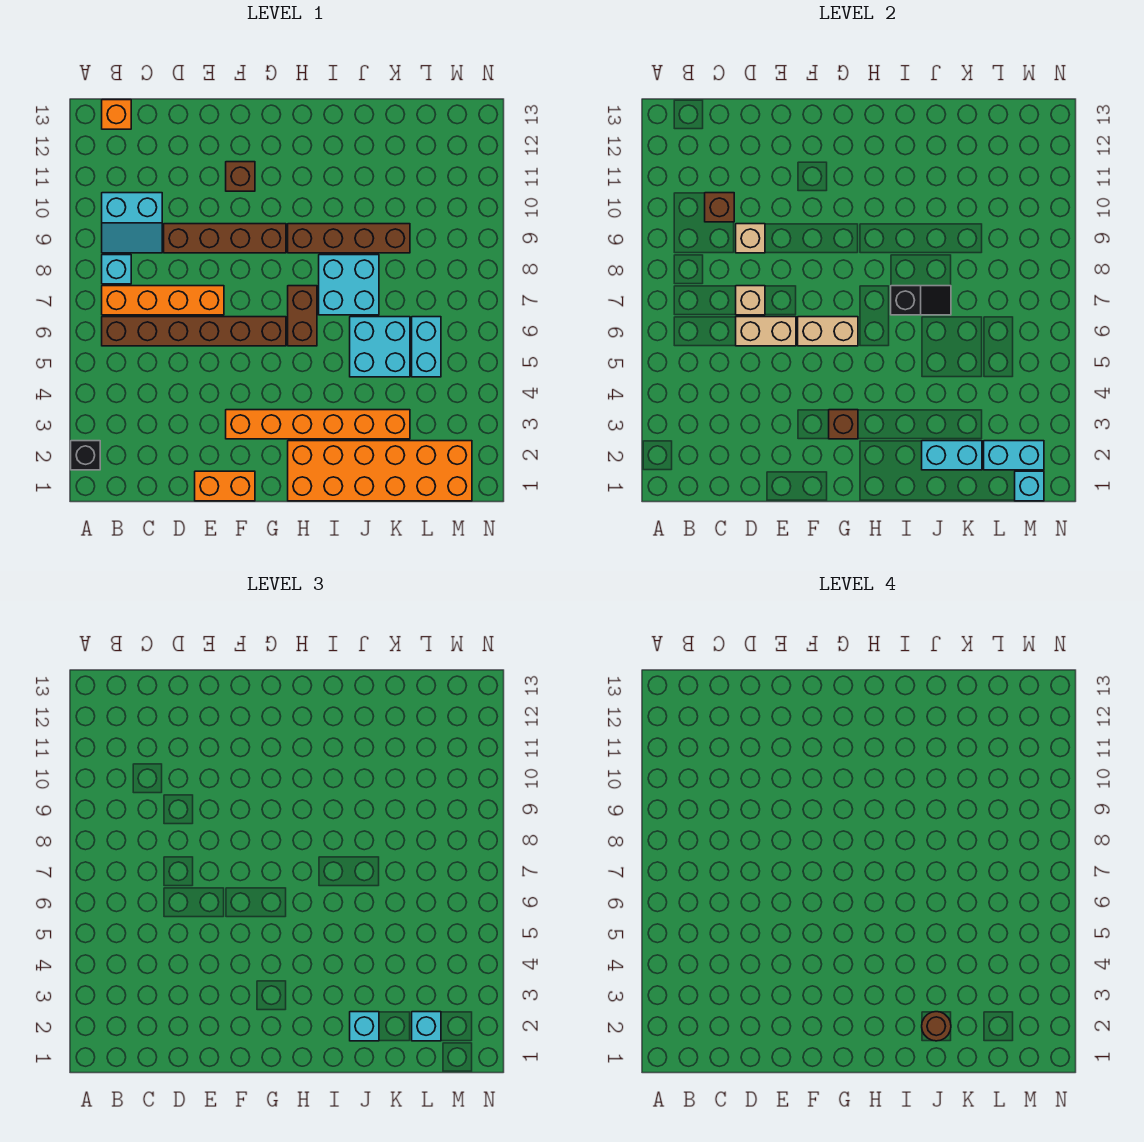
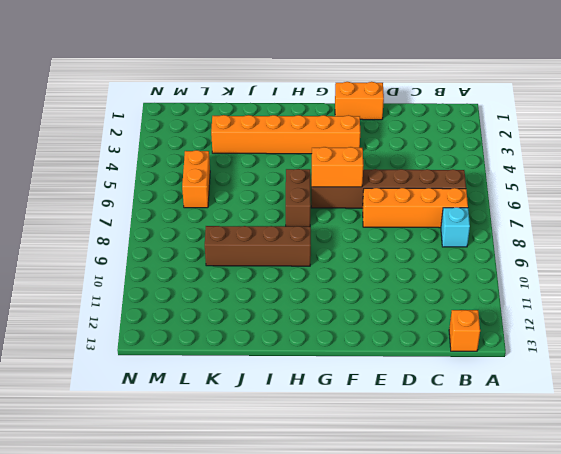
orange brick F6:G6 level 2 -> tan brick F6:G6 level 2
orange brick L5:L6 level 1 -> cyan brick L5:L6 level 1
none -> black brick A2 level 1
none -> cyan slope B9:C10 level 1 top 10
none -> brown brick D9:G9 level 1

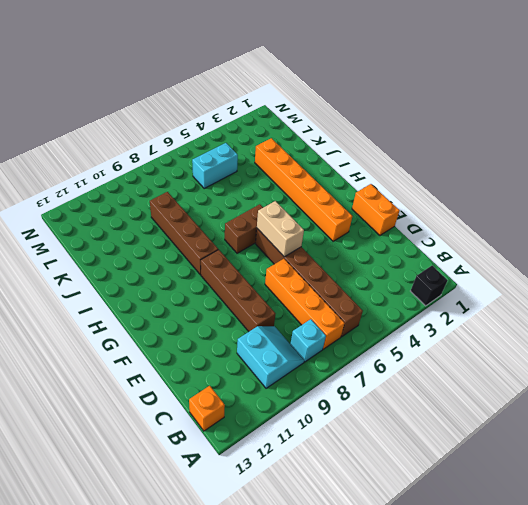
none -> brown brick F11 level 1
none -> orange brick H1:M2 level 1
none -> cyan brick I7:J8 level 1

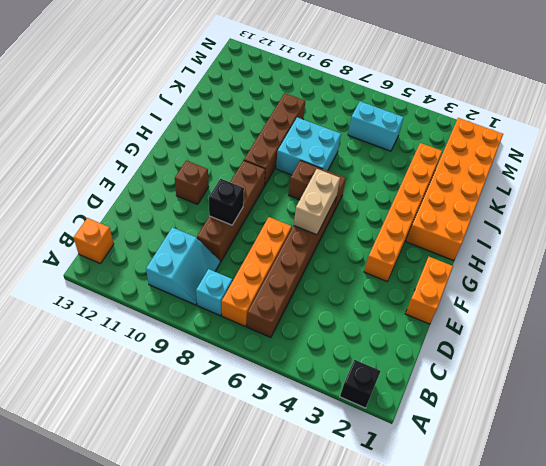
black brick E9 level 2 -> none
none -> cyan brick J5:K6 level 1
none -> brown brick C10 level 2
none -> tan brick D6:E6 level 2

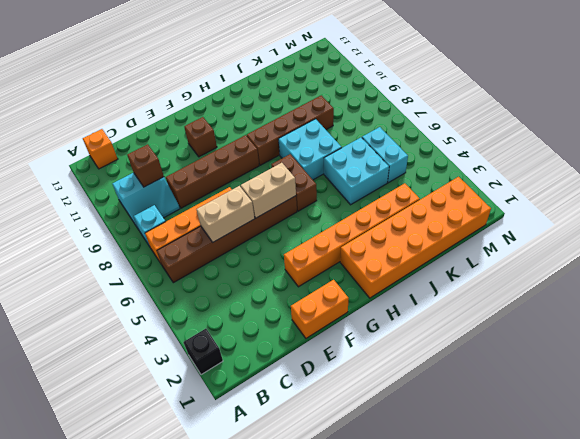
none -> tan brick D7 level 2
none -> tan brick D9 level 2
none -> brown brick G3 level 2

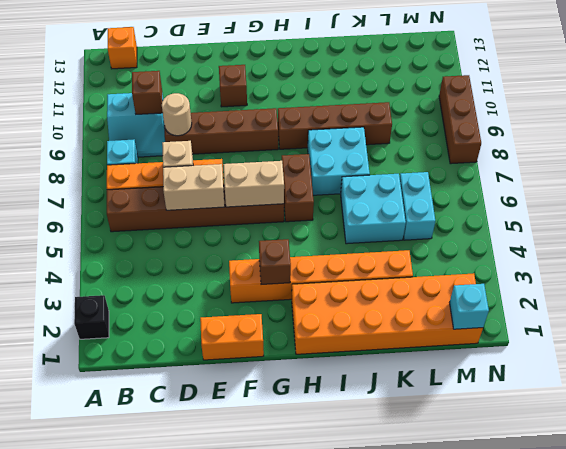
tan round brick D9 level 2 -> tan brick D9 level 2
brown brick N8:N10 level 1 -> none
none -> black slope I7:J7 level 2 top I
none -> cyan brick J2:K2 level 2
none -> cyan brick L2:M2 level 2

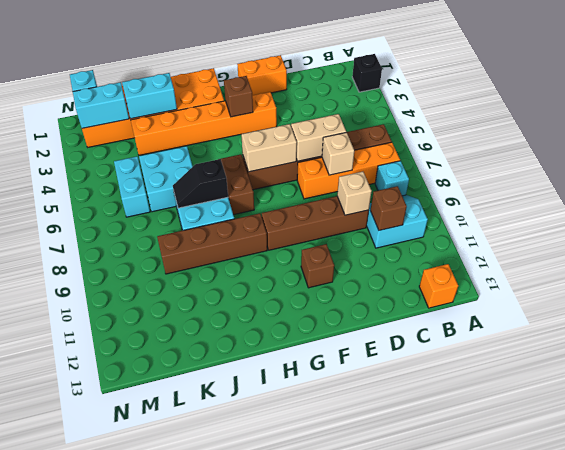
none -> cyan brick J2 level 3
none -> cyan brick L2 level 3
none -> brown round brick J2 level 4

